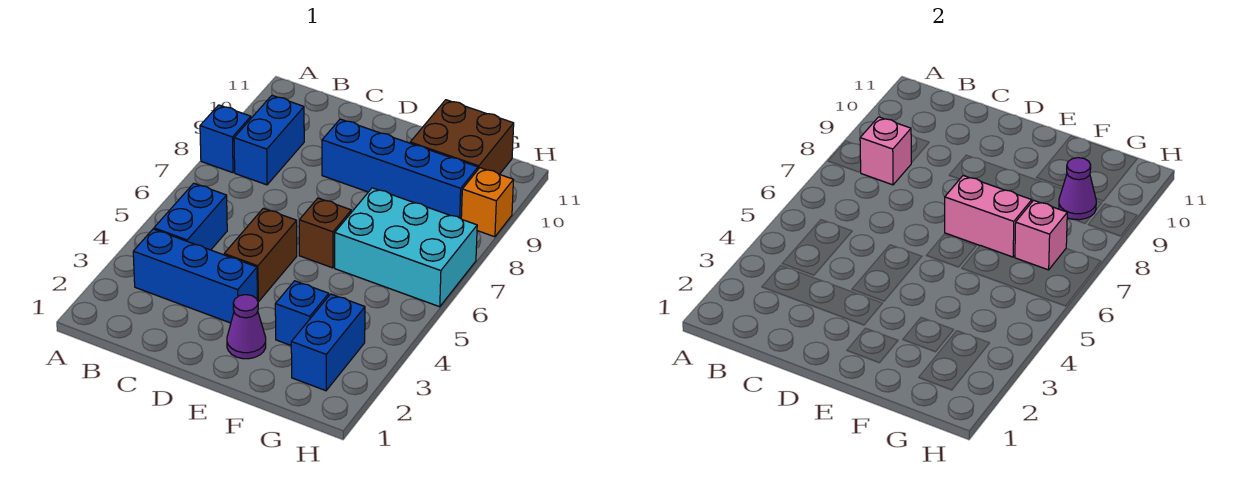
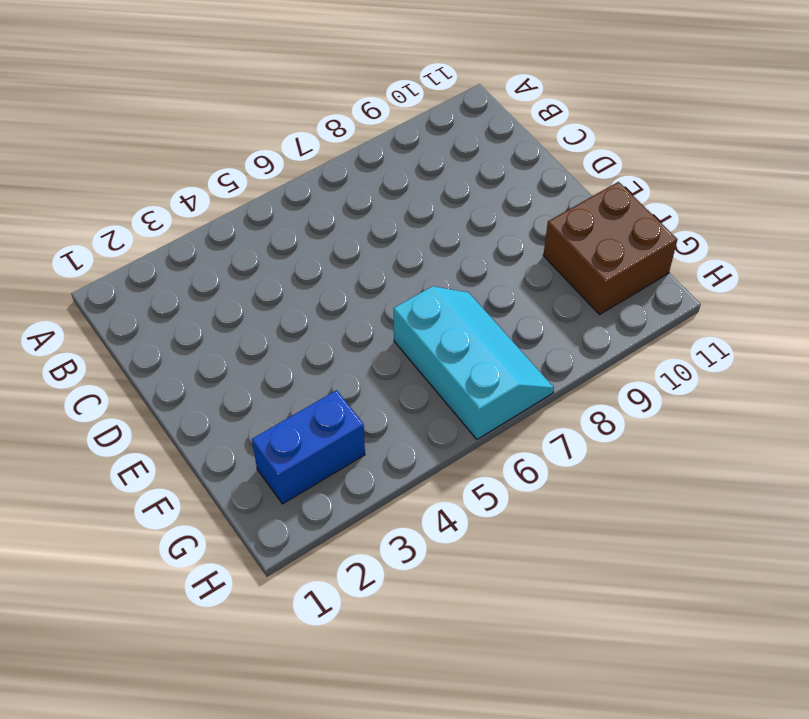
cyan slope F6:H7 level 1 top 6 -> cyan brick F6:H7 level 1
none -> blue brick A8 level 1
none -> blue brick B3:D3 level 1
none -> blue brick B4:B5 level 1

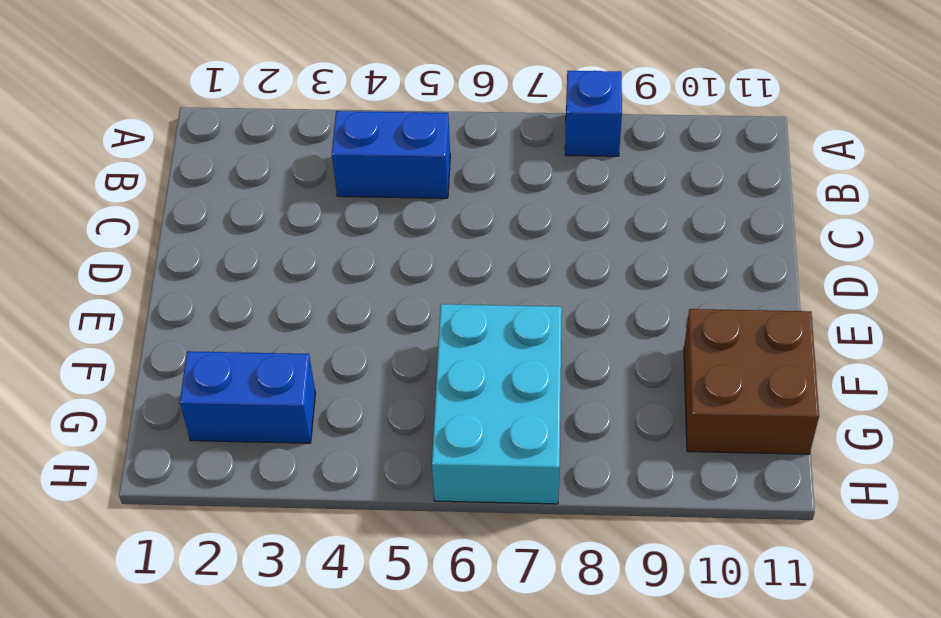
none -> blue brick B3:D3 level 1
none -> blue brick B8:B9 level 1
none -> brown brick D4:D5 level 1

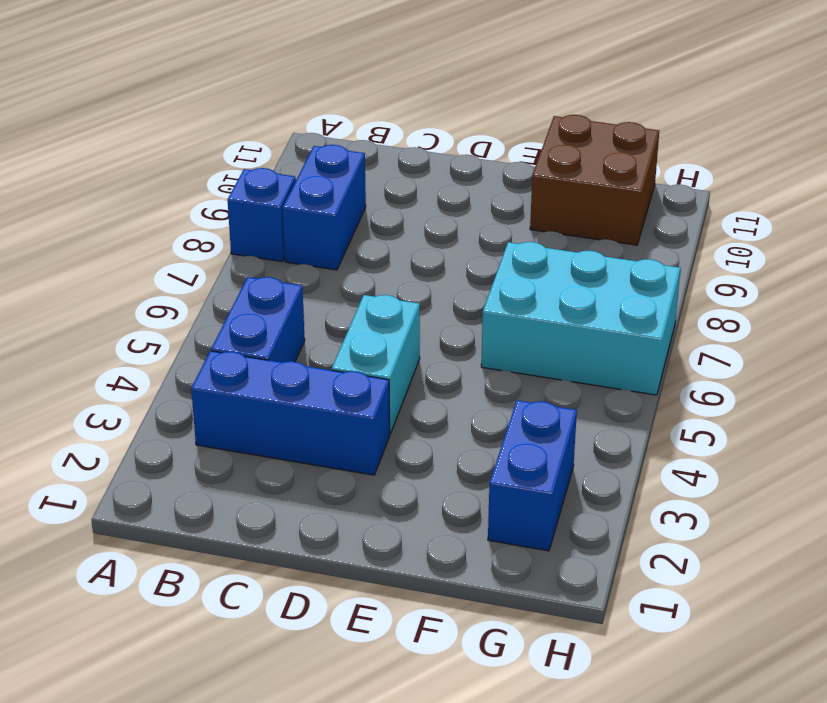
cyan brick D4:D5 level 1 -> brown brick D4:D5 level 1
none -> blue brick D9:G9 level 1
none -> purple cone E2 level 1
none -> brown brick E6 level 1

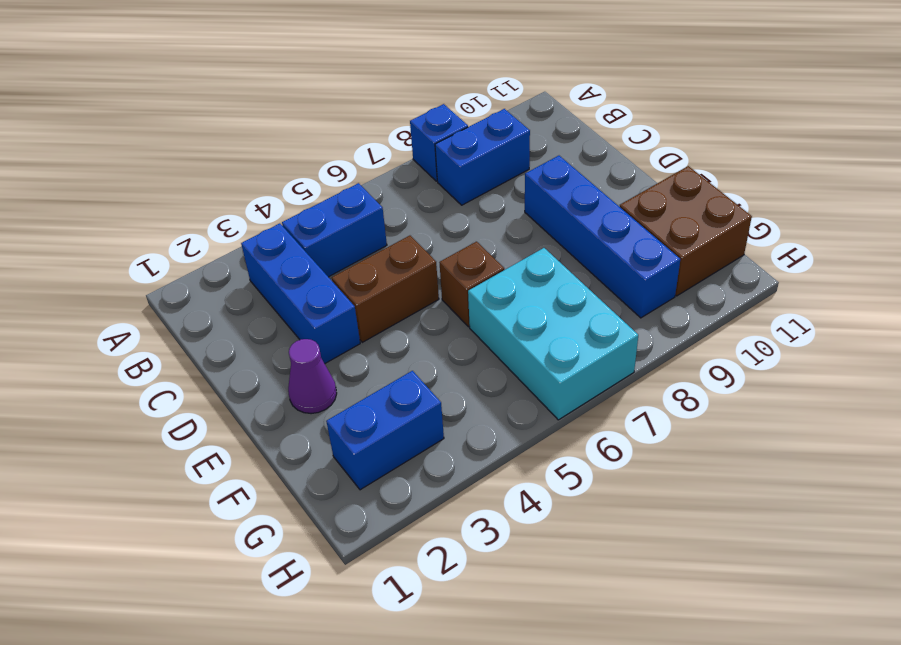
none -> blue brick F3 level 1
none -> orange brick H9 level 1
none -> pink brick B8 level 2

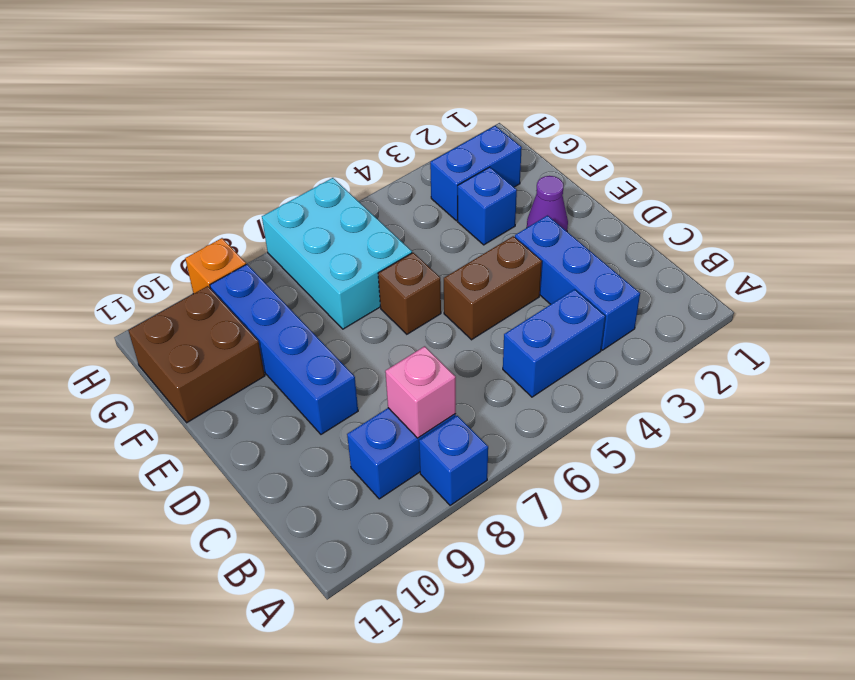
none -> pink brick E7:F7 level 2
none -> pink brick G7 level 2
none -> purple cone G9 level 2

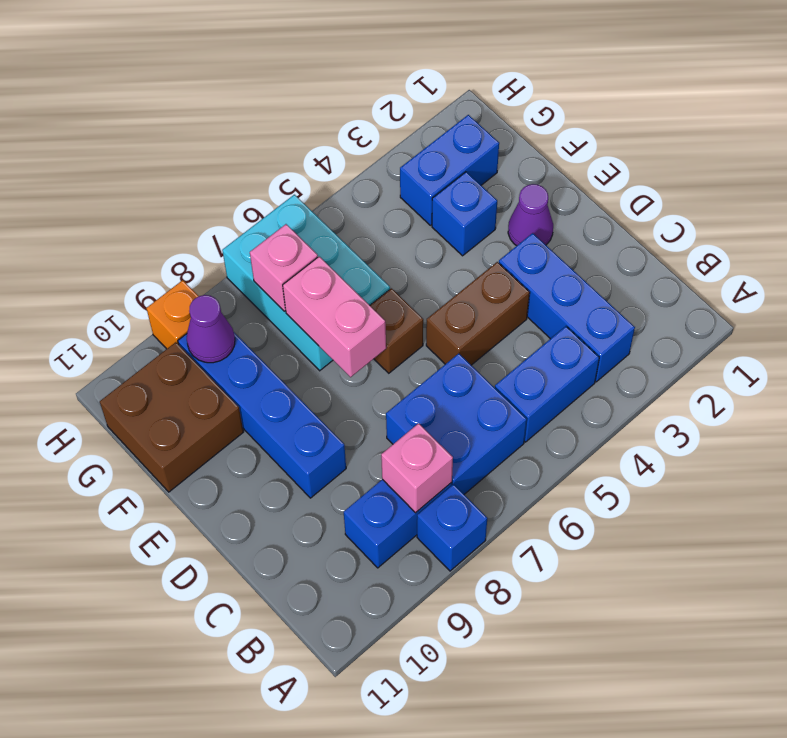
blue brick B6:C7 level 1 -> none

